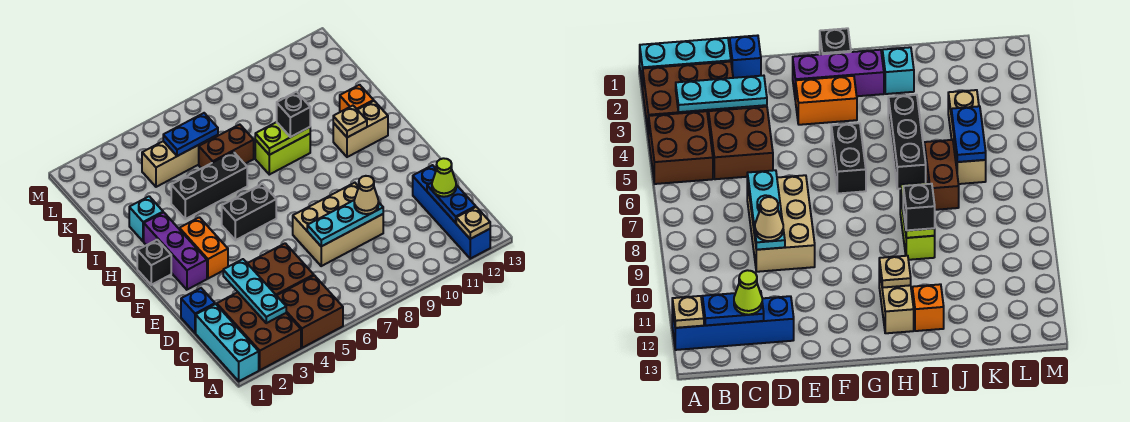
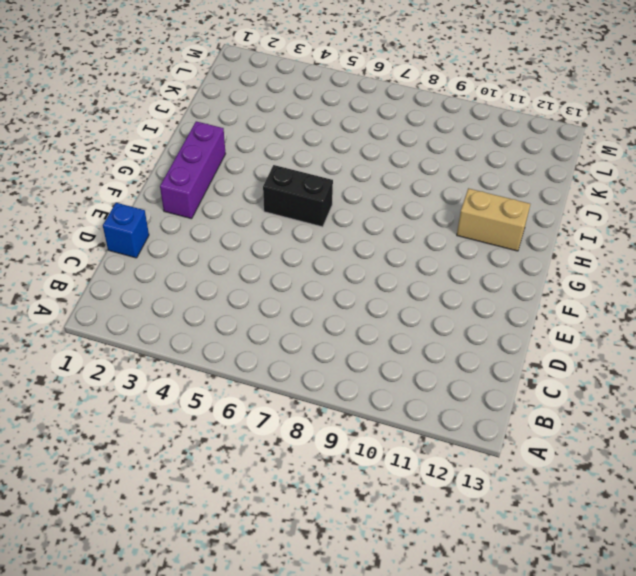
none -> cyan brick A1:C1 level 1
none -> brown brick A2:C3 level 1
none -> brown brick A4:B5 level 1

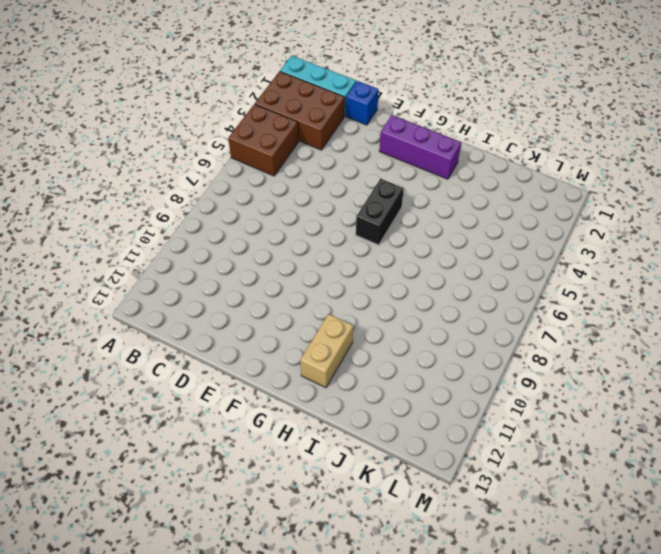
none -> blue brick A12:D12 level 1
none -> brown brick C4:D5 level 1
none -> tan brick D7:E9 level 1

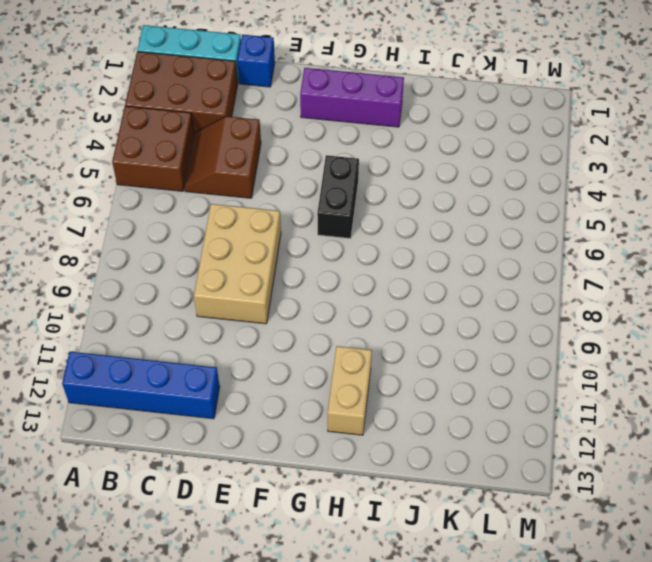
brown slope C4:D5 level 1 top D -> brown brick C4:D5 level 1
none -> orange brick F3:G3 level 1
none -> black brick G1 level 1
none -> cyan brick I2 level 1

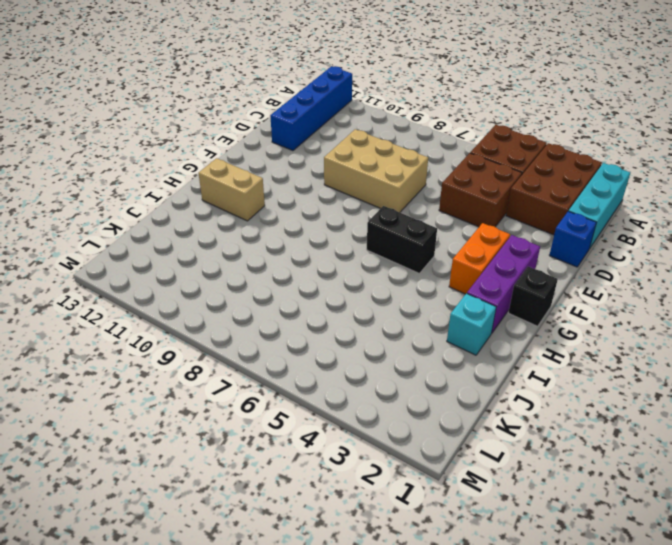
none -> black brick I4:I6 level 1
none -> lime brick I8:I9 level 1
none -> orange brick I12 level 1

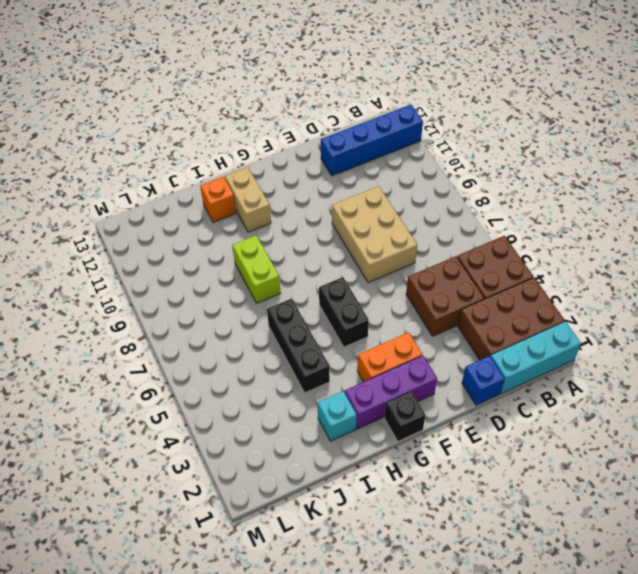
none -> brown brick J6:J7 level 1
none -> tan brick K4:K6 level 1
none -> tan plate A12 level 2

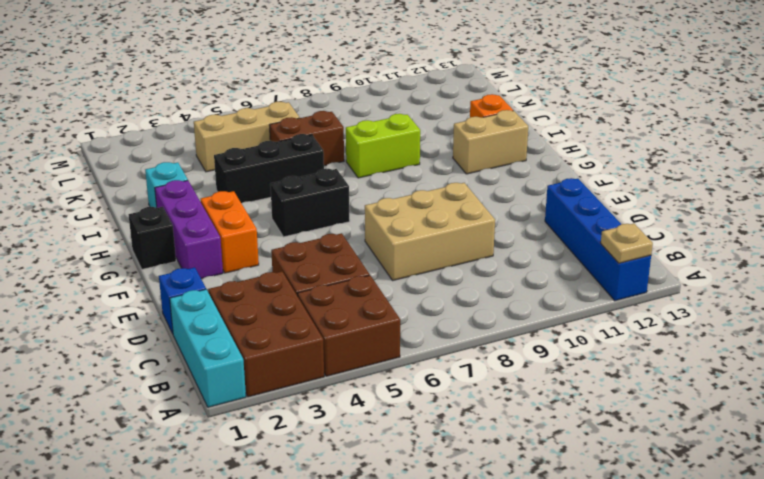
none -> cyan plate B3:D3 level 2
none -> blue plate B12:C12 level 2
none -> cyan plate D7:D9 level 2

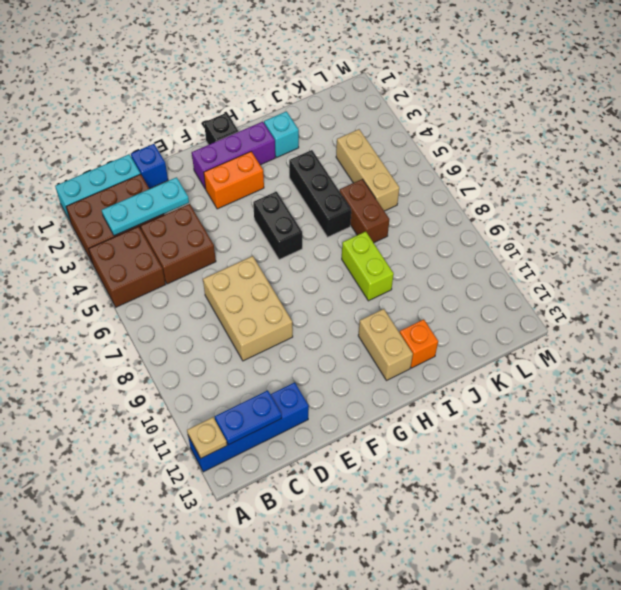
none -> cyan plate D7:D9 level 2
none -> tan plate H11 level 2
none -> lime plate I8:I9 level 2

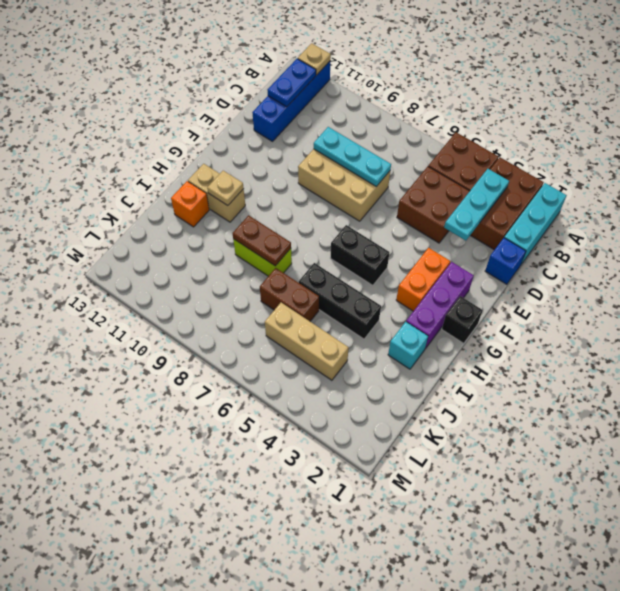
brown plate I8:I9 level 2 -> lime plate I8:I9 level 2
none -> blue plate K5:K6 level 2
none -> lime cone C12 level 3
none -> tan cone D9 level 3

